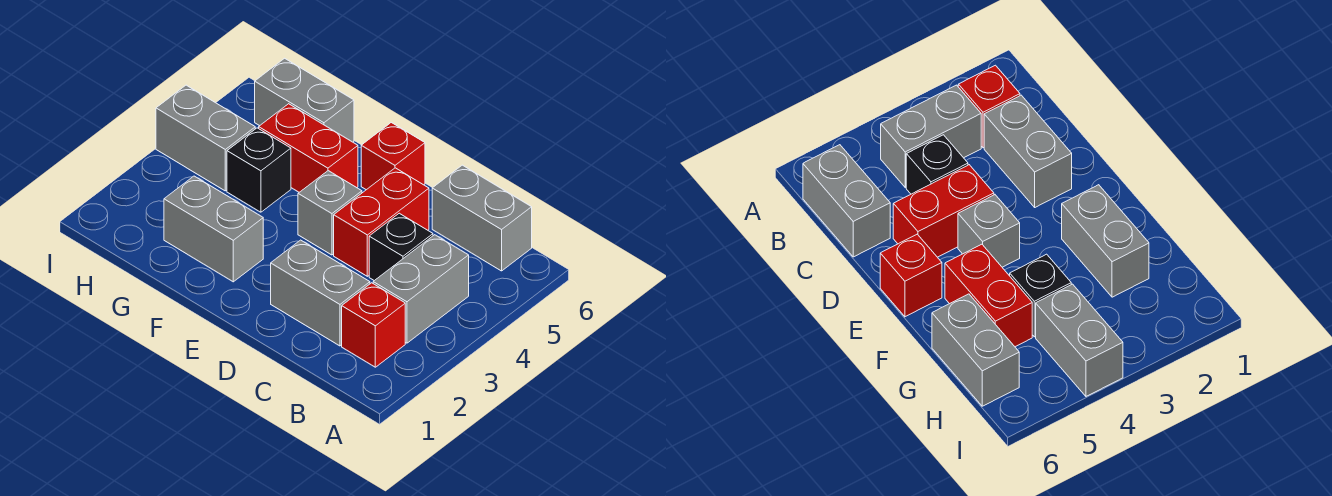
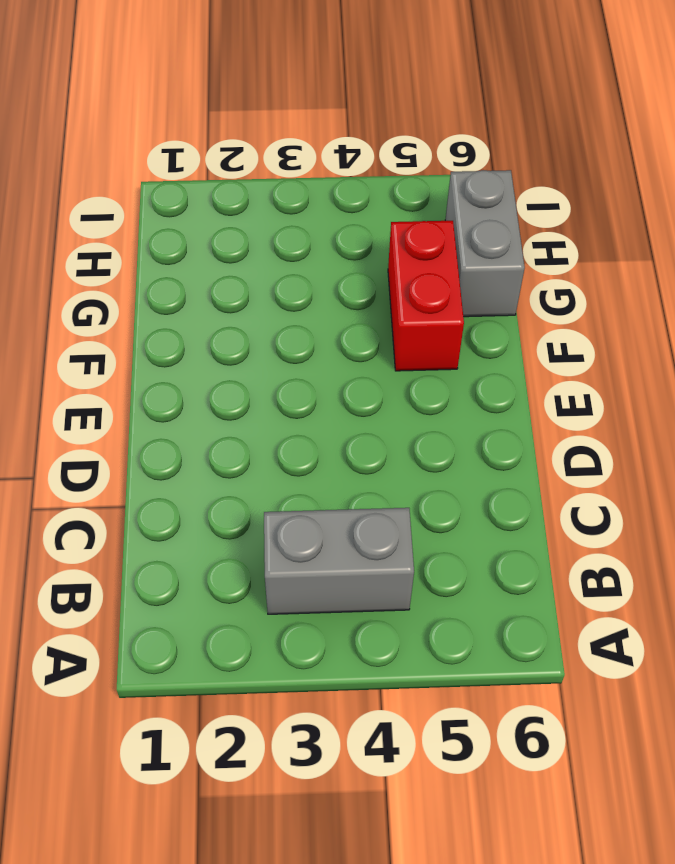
none -> red brick B2 level 1
none -> grey brick B6:C6 level 1
none -> grey brick C2:D2 level 1

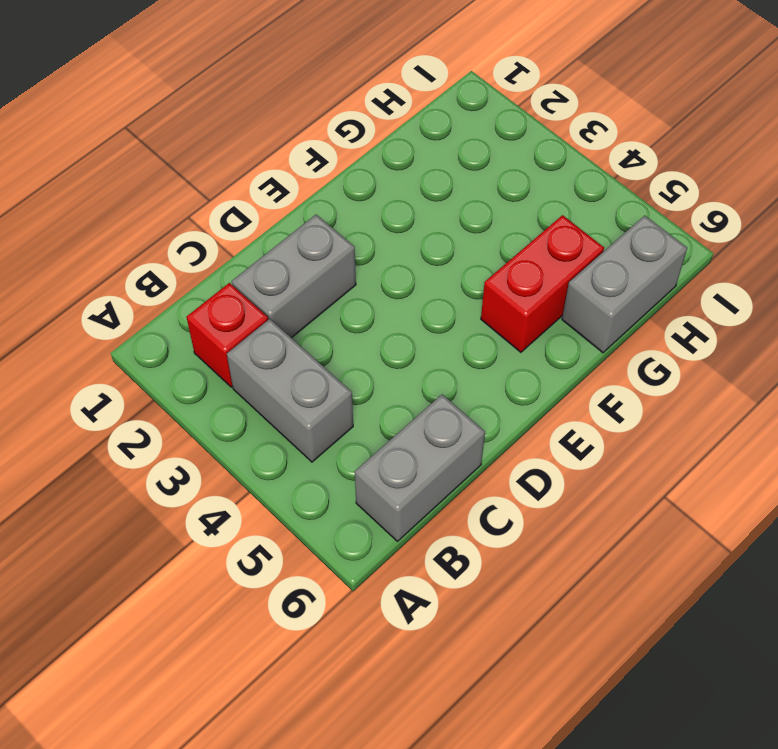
none -> black brick C4 level 1
none -> red brick D4:D5 level 1
none -> grey brick E4 level 1

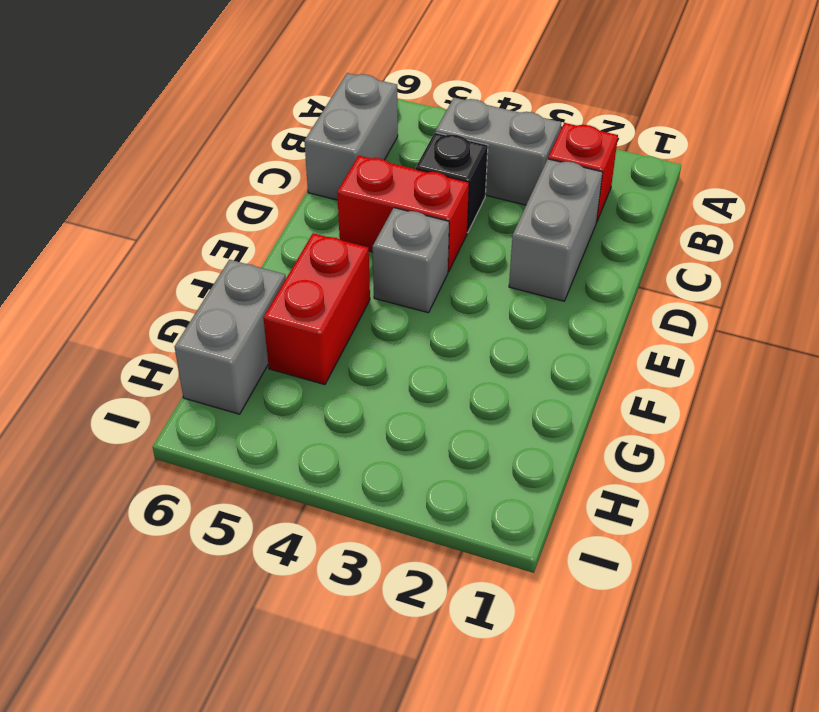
none -> red brick E6 level 1
none -> grey brick F2:G2 level 1
none -> black brick G4 level 1

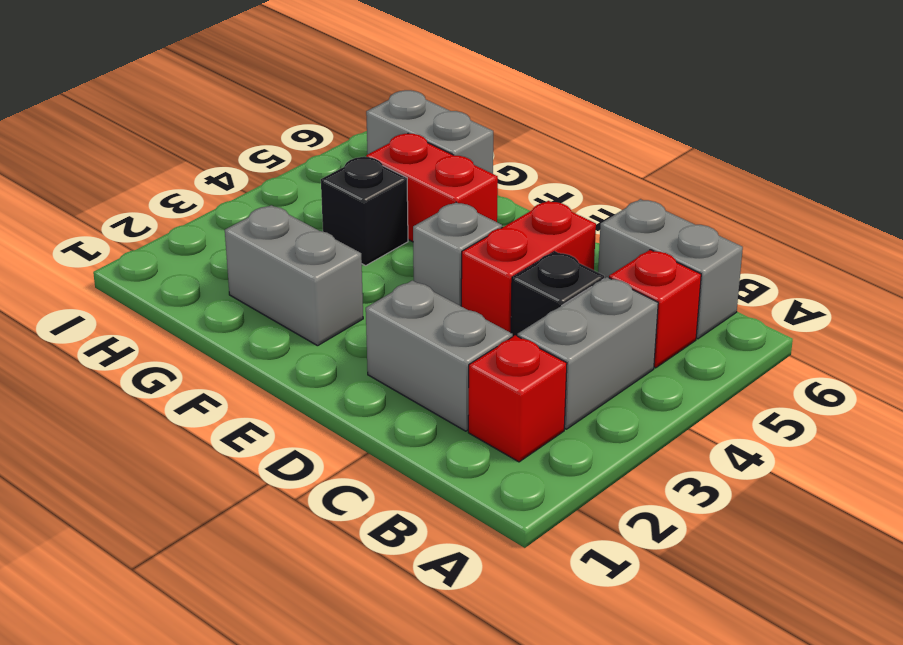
red brick B5 level 1 -> red brick E6 level 1
none -> grey brick H4:I4 level 1

